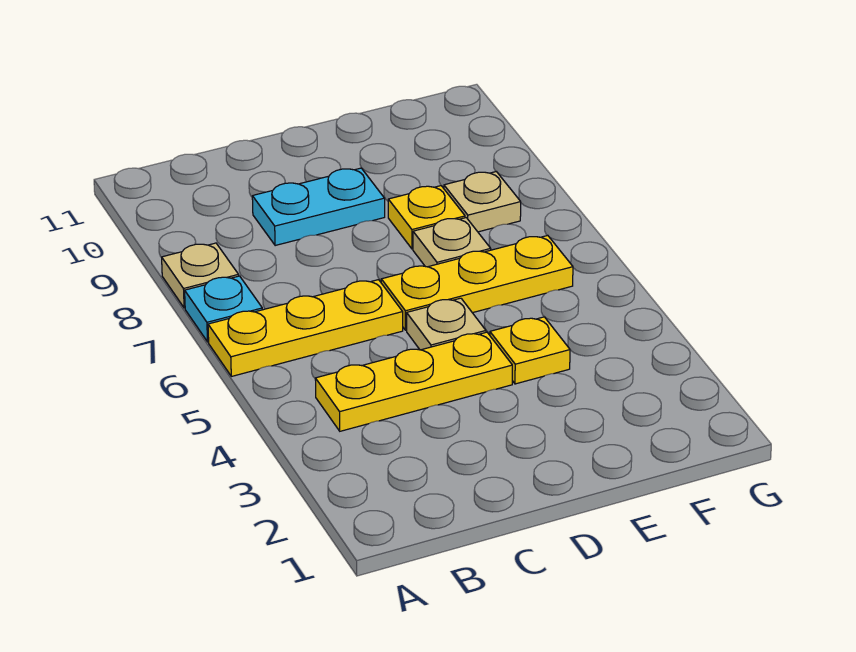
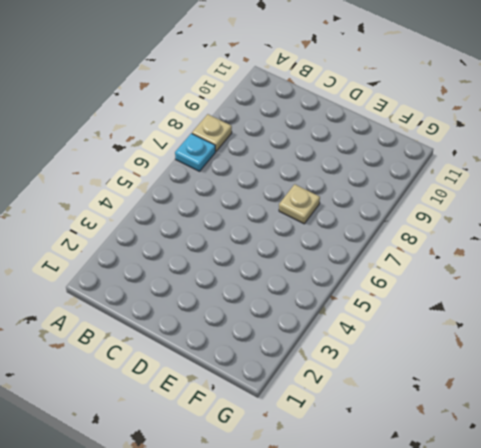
none -> yellow plate A6:C6 level 1
none -> yellow plate B4:D4 level 1

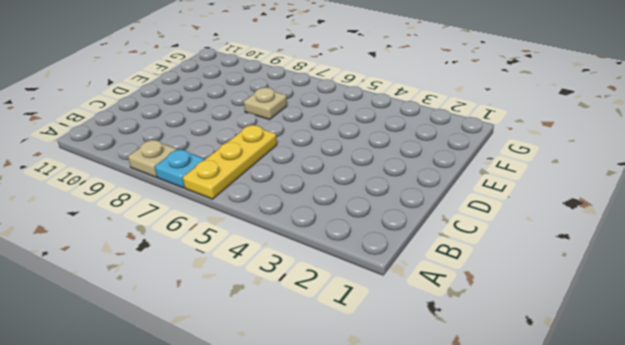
none -> yellow plate B4:D4 level 1
none -> cyan plate C9:D9 level 1

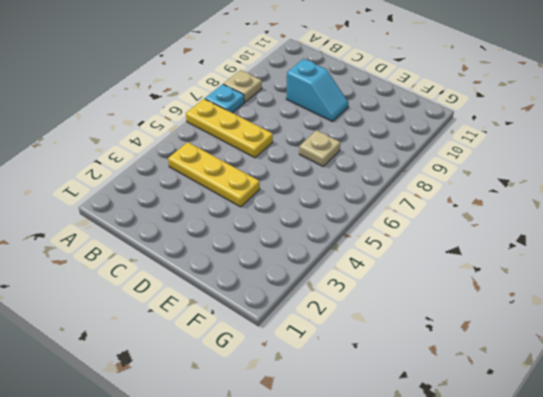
cyan slope C9:D9 level 1 top C -> cyan plate C9:D9 level 1
none -> tan plate D5 level 1
none -> yellow plate D6:F6 level 1

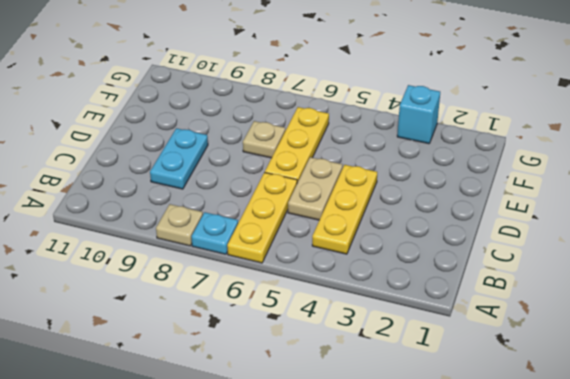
tan plate C5:D5 level 1 -> tan plate D5 level 1
cyan brick G3 level 1 -> none
none -> yellow plate E4 level 1
none -> yellow plate E8 level 1

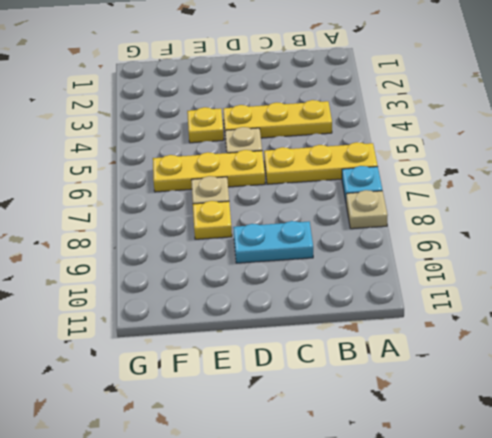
none -> tan plate F8 level 1

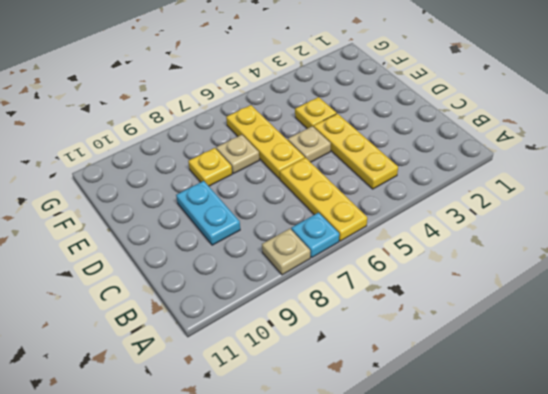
none -> tan plate F8 level 1

